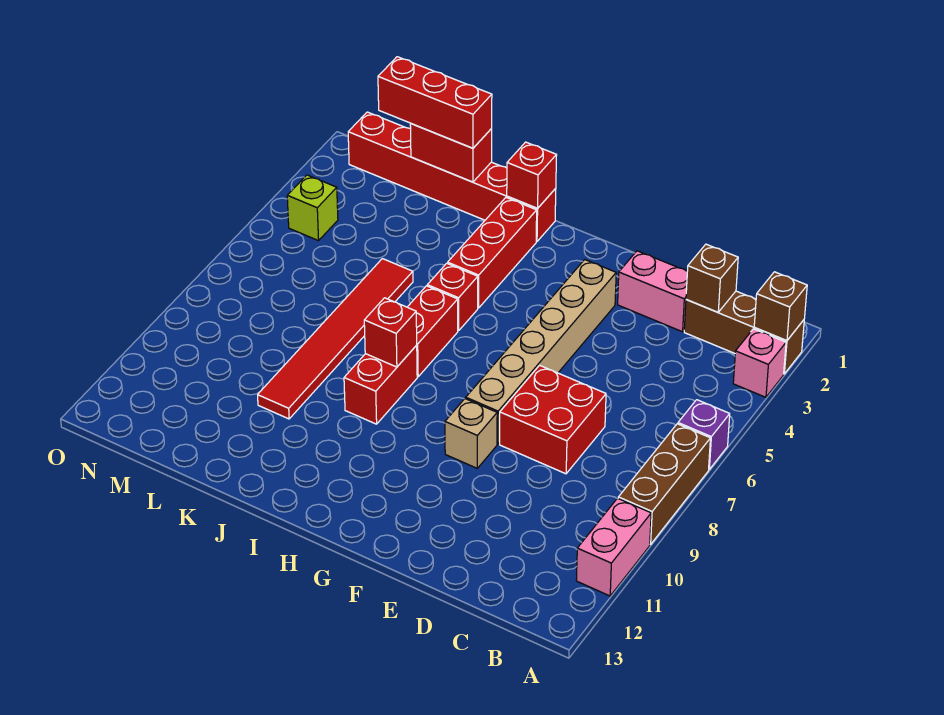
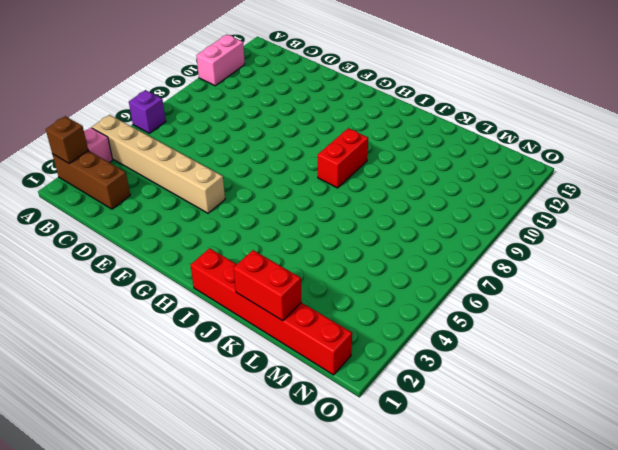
tan brick A4:F4 level 1 -> tan brick F3:F8 level 1
none -> brown brick A7:A9 level 1
none -> pink brick D2:E2 level 1
none -> red brick D7:E8 level 1

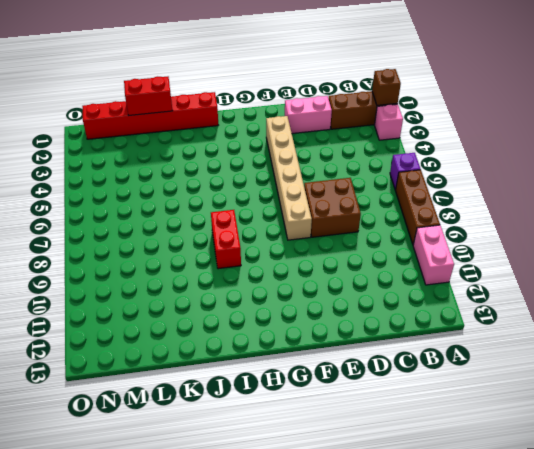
brown brick D7:E8 level 1 -> red brick D7:E8 level 1
none -> tan brick F9 level 1
none -> red brick I2:I4 level 1
none -> red brick I5 level 1

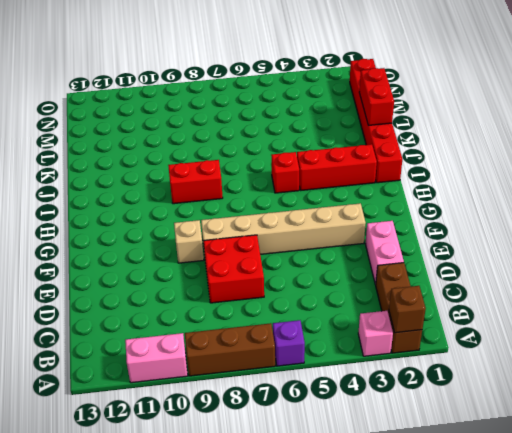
none -> red brick I6:I7 level 1
none -> red tile K5:K10 level 1
none -> lime brick N4 level 1

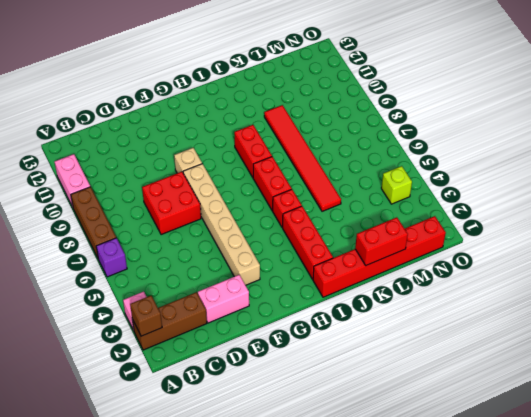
none -> brown brick C2 level 2
none -> red brick I1 level 2
none -> red brick I8 level 2

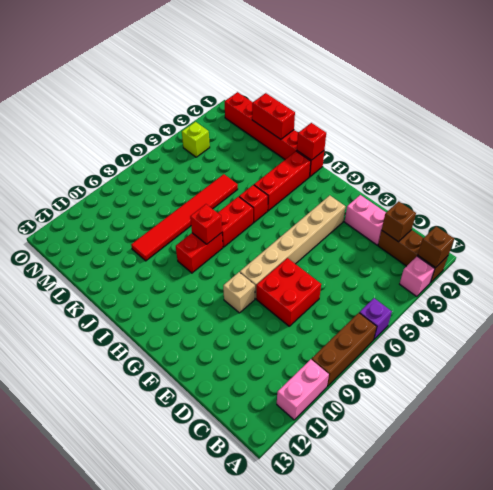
none -> red brick K1:M1 level 3

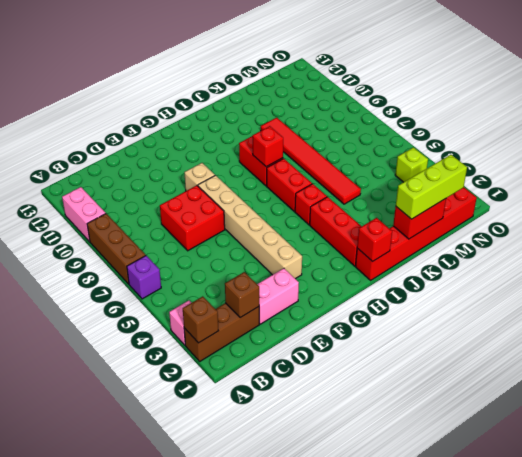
lime brick K1:M1 level 3 -> red brick K1:M1 level 3

